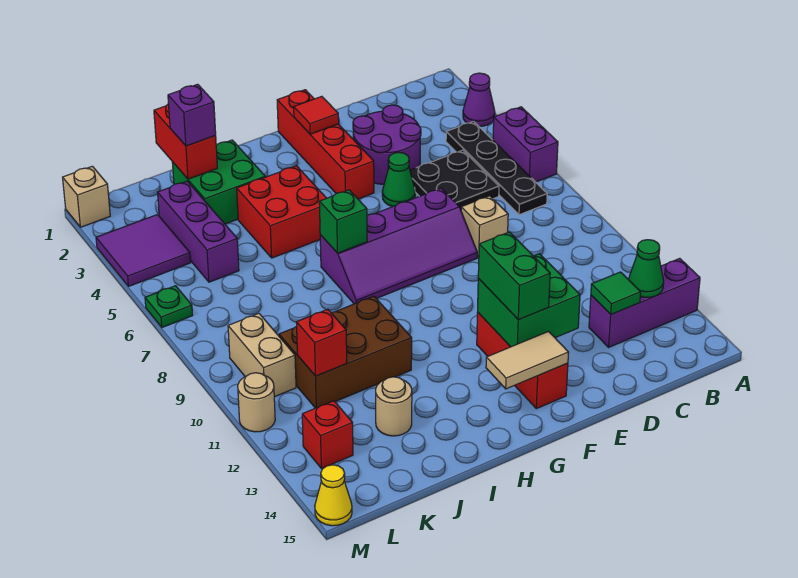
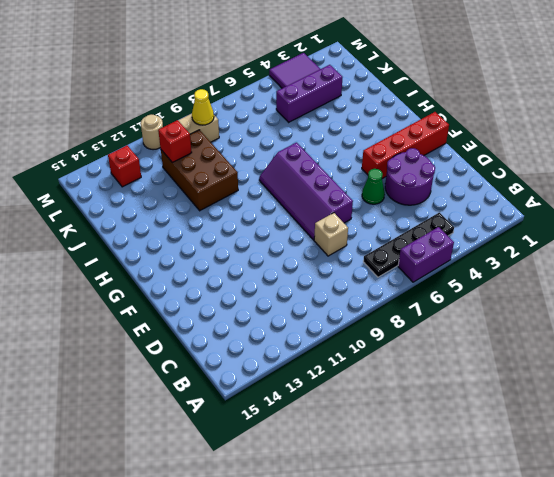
yellow cone L9 level 2 -> yellow cone M15 level 1
none -> purple cone A3 level 1
none -> purple brick A13:C13 level 1
none -> black plate C5:D6 level 1
none -> red brick F12:F14 level 1

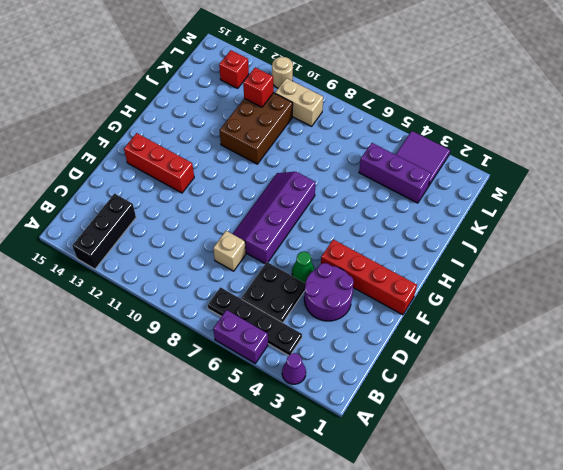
black brick A13:C13 level 1 -> purple brick A13:C13 level 1
none -> red brick H4:I5 level 1
none -> green brick I2:J3 level 1
none -> tan round brick J13 level 1
none -> tan brick M1 level 1

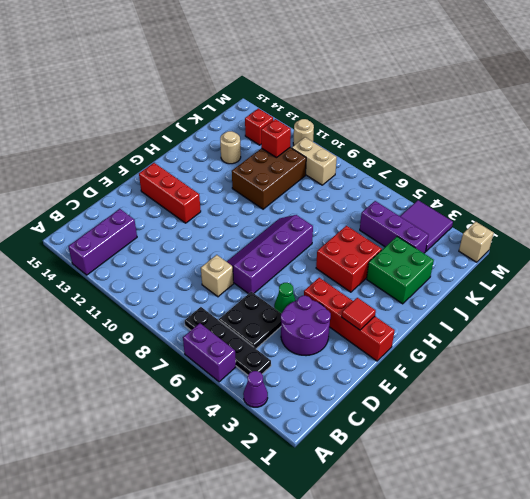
none -> green plate M6 level 1
none -> yellow cone M15 level 1
none -> green cone B13 level 2
none -> green tile C13 level 2

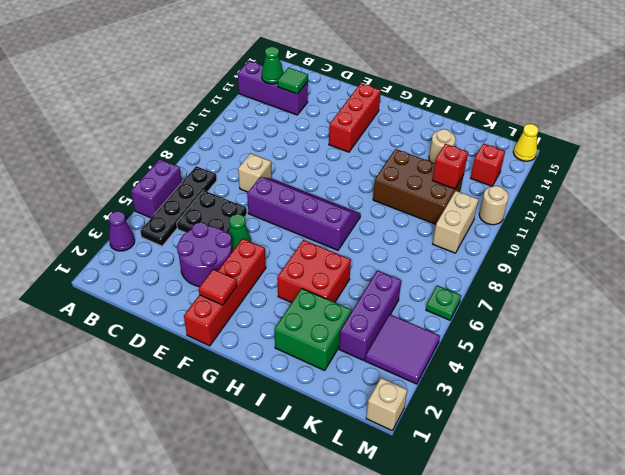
none -> green brick E12:F13 level 2
none -> tan tile F14:G14 level 2
none -> green brick H7 level 2
none -> red brick J1:J2 level 2

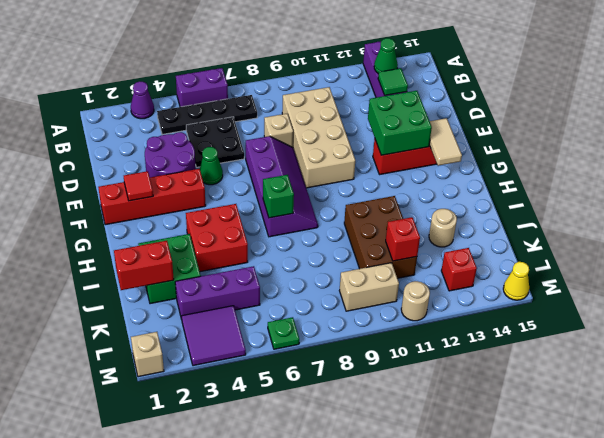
tan brick C9:F10 level 1 -> none
none -> green brick F12:F13 level 3
none -> purple brick J2 level 3

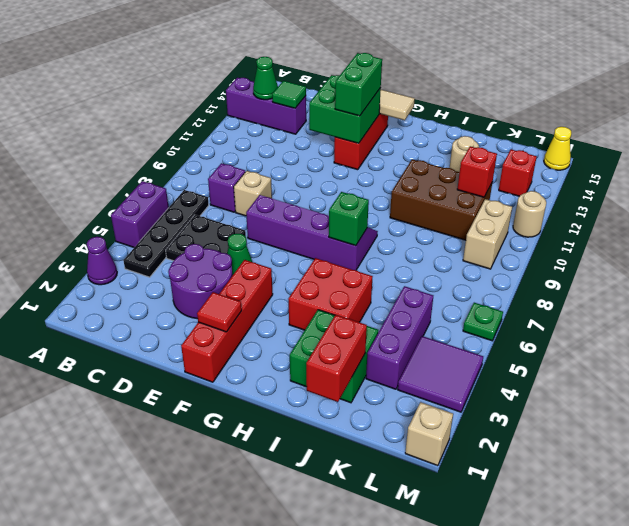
purple brick C8 level 1 -> purple brick J2 level 3

